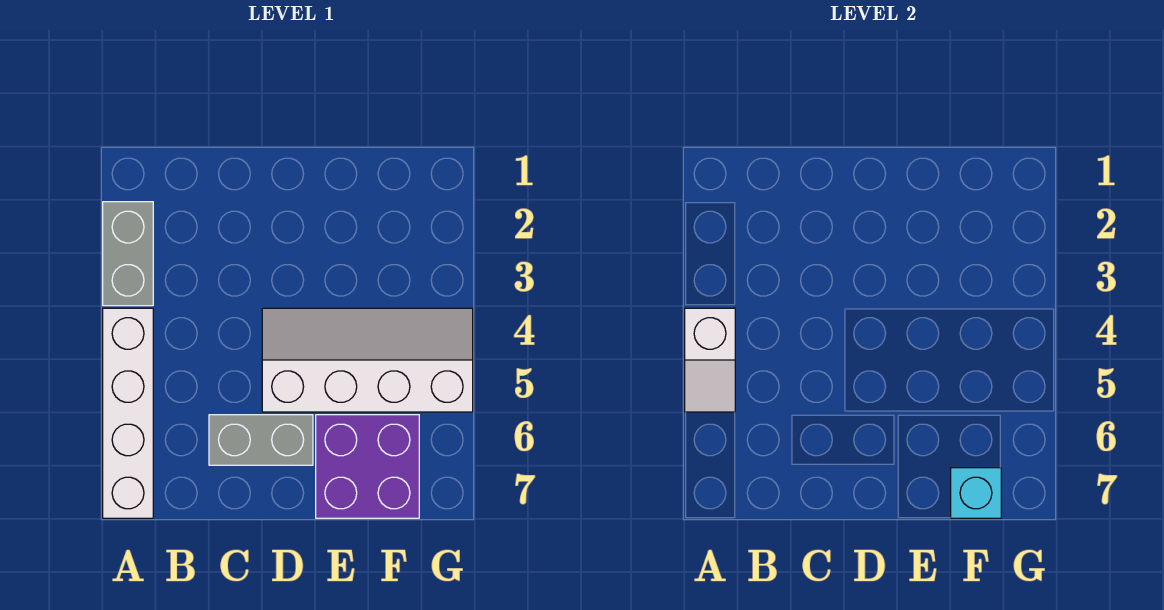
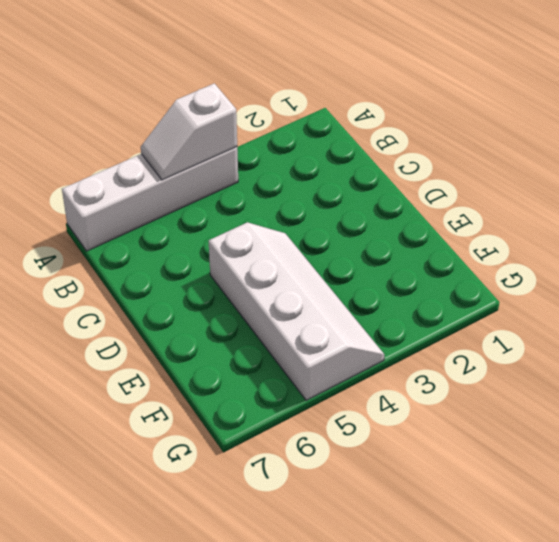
none -> grey brick A2:A3 level 1
none -> grey brick C6:D6 level 1

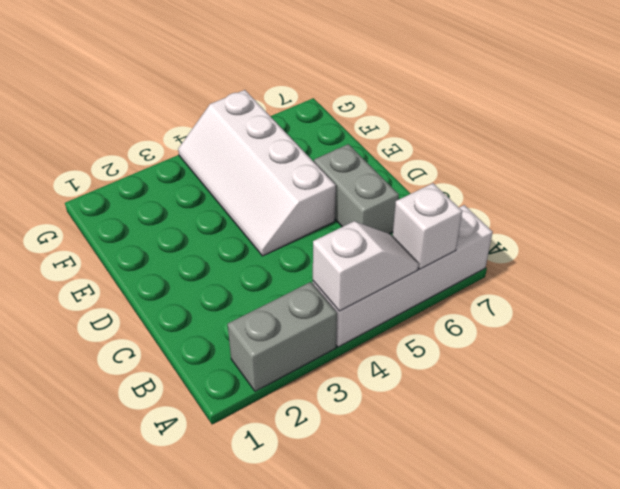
white brick A6 level 2 -> none
none -> purple brick E6:F7 level 1
none -> cyan brick F7 level 2

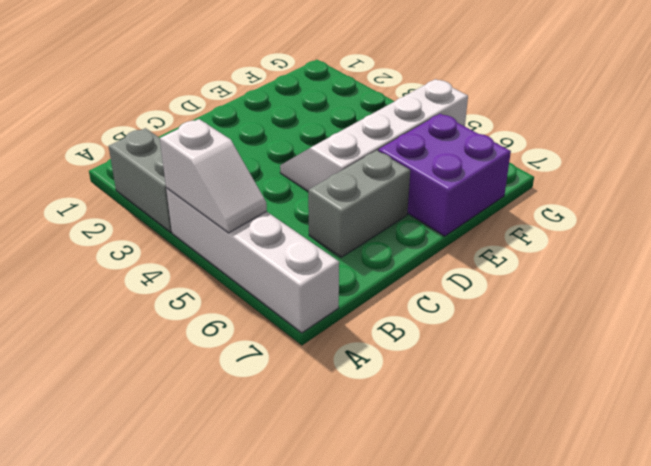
none -> cyan brick F7 level 2

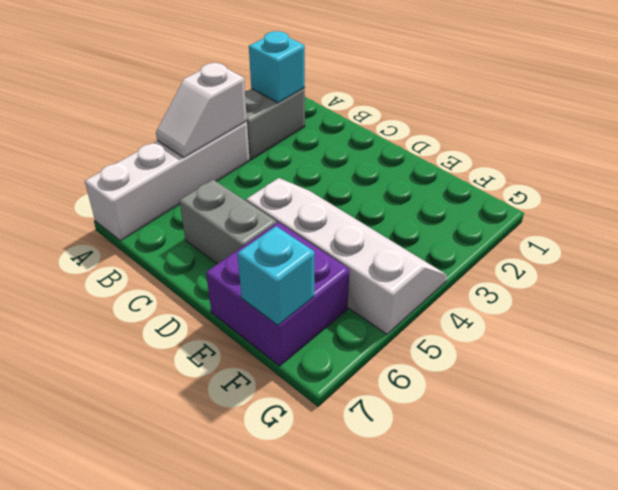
cyan brick A2 level 2 -> none

